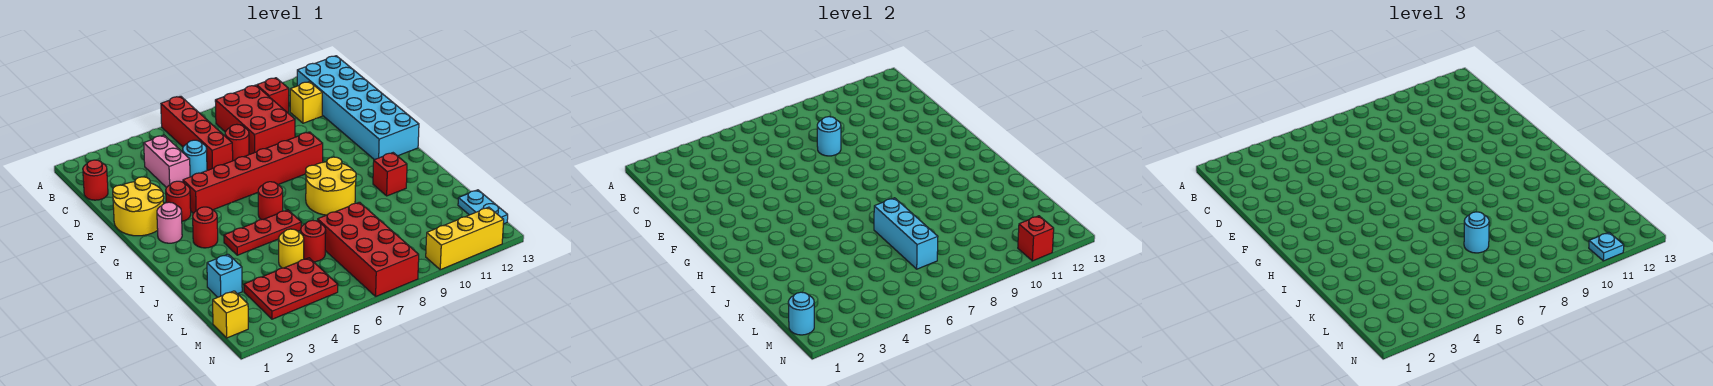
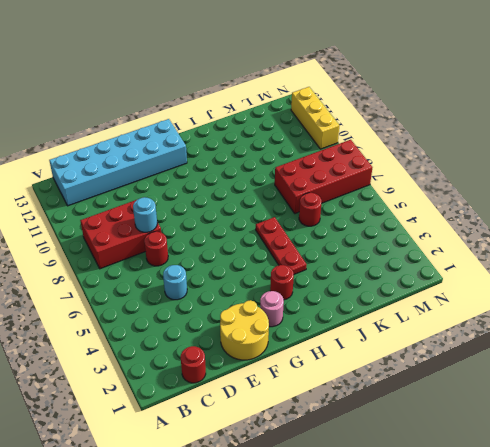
none -> red brick A6:D6 level 1
none -> red brick B10 level 1
none -> pink brick C4:D4 level 1
none -> yellow brick C11 level 1

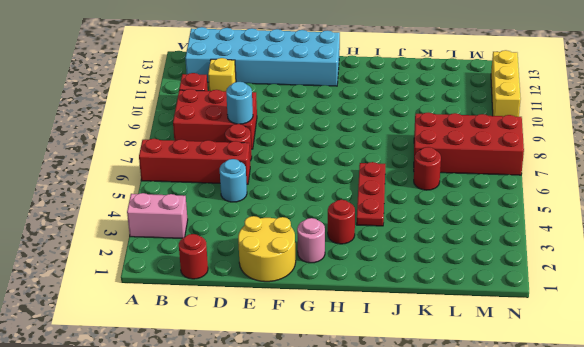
pink brick A3:B3 level 1 -> pink brick C4:D4 level 1
none -> red round brick F3 level 1
none -> red brick F4:F9 level 1
none -> red round brick H6 level 1
none -> yellow round brick H8:I9 level 1

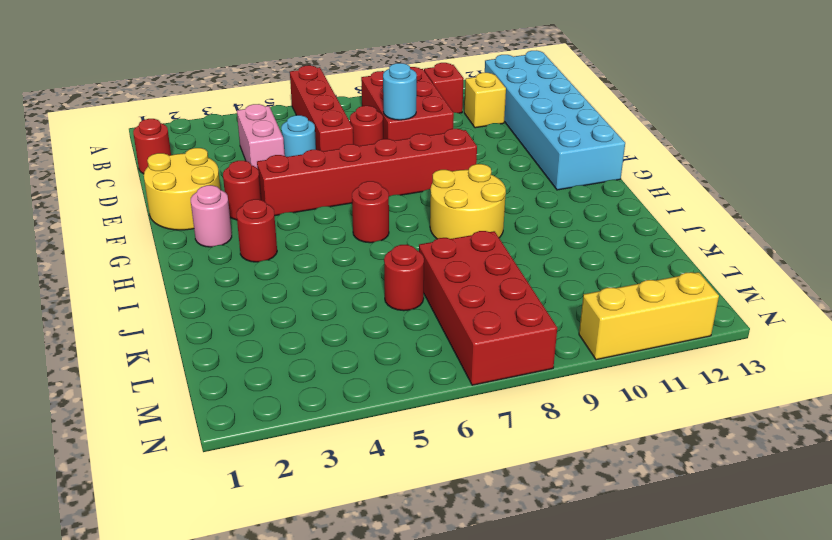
none -> red plate I4:I6 level 1
none -> red brick I11 level 1
none -> cyan brick K2 level 1
none -> yellow round brick K5 level 1

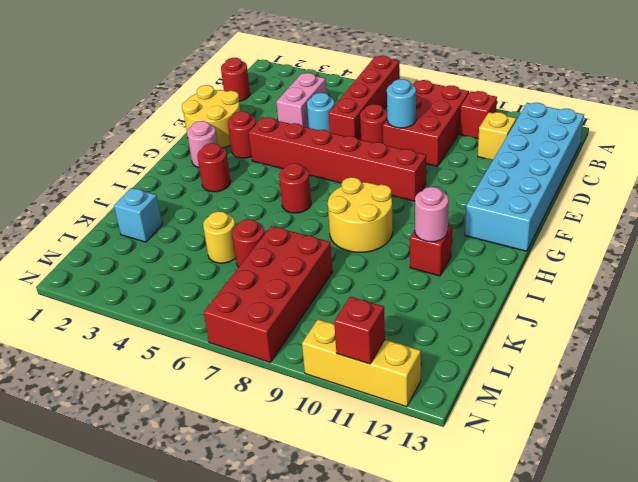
pink round brick I11 level 2 -> none
none -> red plate I4:I6 level 1
none -> red plate L3:M5 level 1
none -> cyan plate L13:M13 level 1
none -> yellow brick M1 level 1

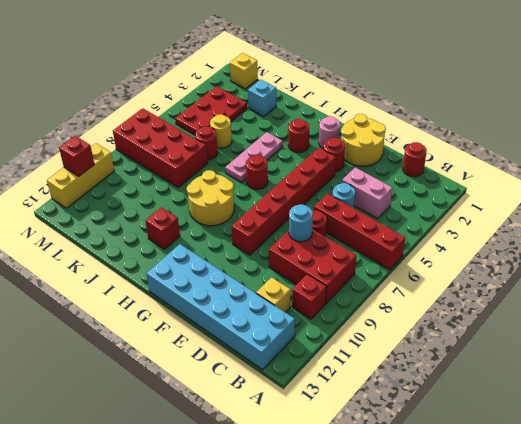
pink plate I4:I6 level 1 -> red plate I4:I6 level 1
none -> cyan plate L13:M13 level 1
none -> cyan brick J7:L7 level 2
none -> cyan round brick M1 level 2
none -> cyan round brick K7 level 3

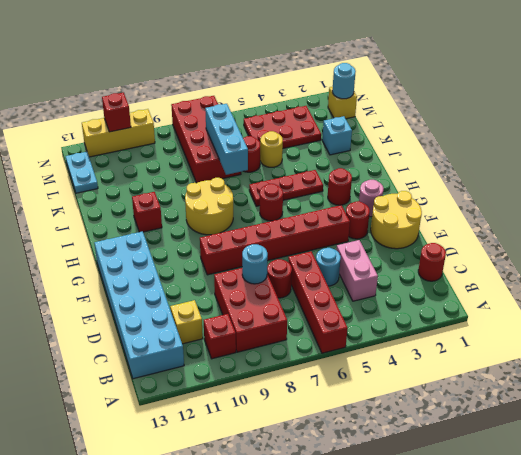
none -> cyan round brick K7 level 3
none -> cyan plate N11 level 3

